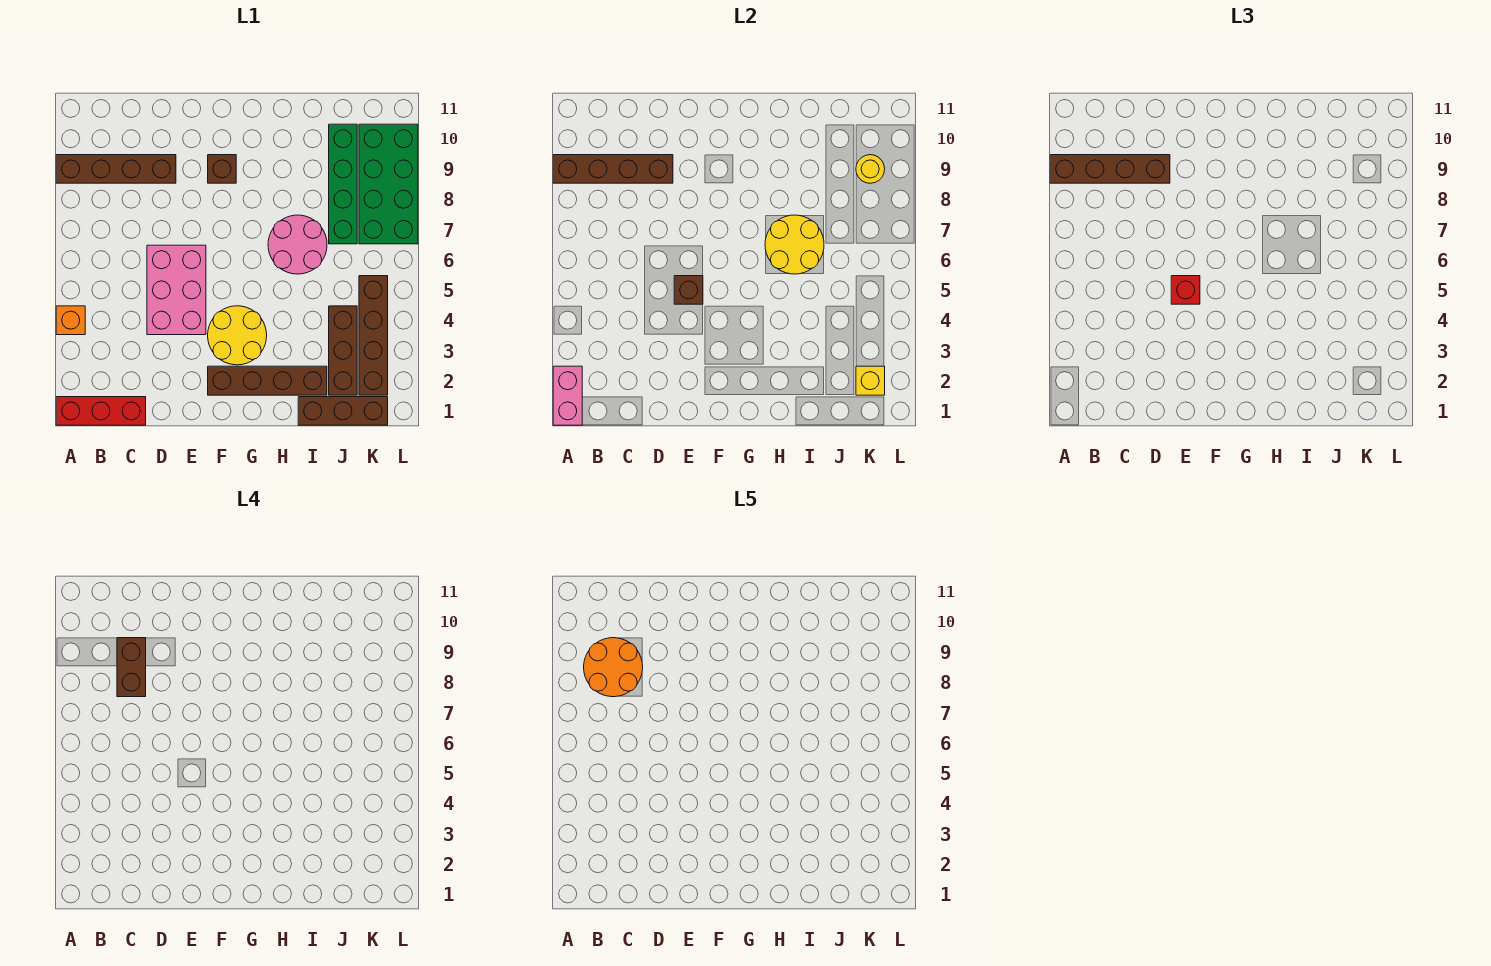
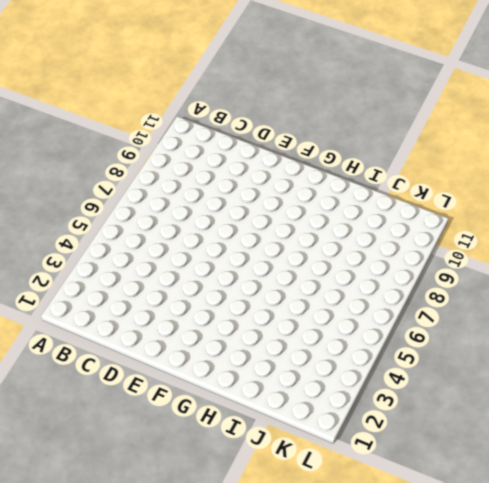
none -> red brick A1:C1 level 1
none -> orange brick A4 level 1
none -> brown brick A9:D9 level 1

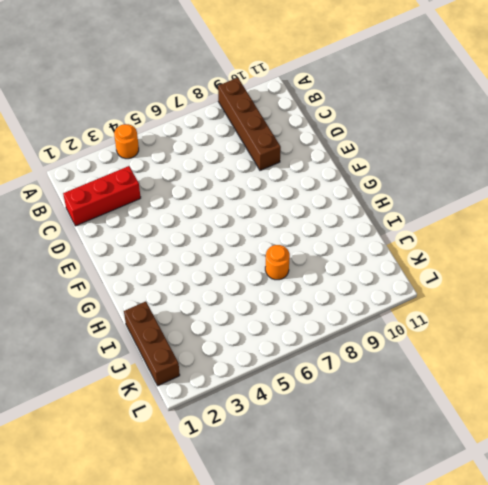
orange round brick A4 level 1 -> orange brick A4 level 1
red brick C1:C3 level 1 -> red brick A1:C1 level 1
orange round brick I7 level 1 -> pink round brick H6:I7 level 1
none -> pink brick D4:E6 level 1
none -> brown brick F2:I2 level 1
none -> yellow round brick F3:G4 level 1

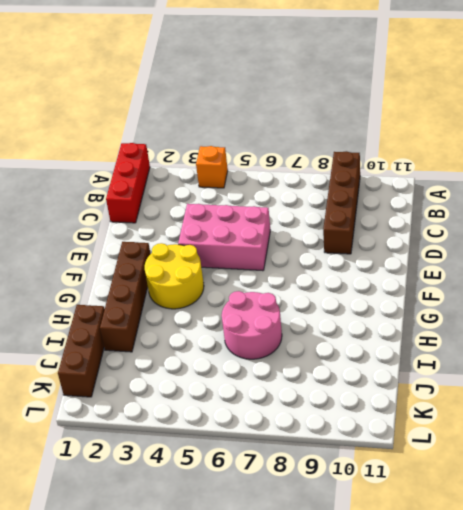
none -> brown brick F9 level 1
none -> brown brick J2:J4 level 1
none -> green brick J7:J10 level 1

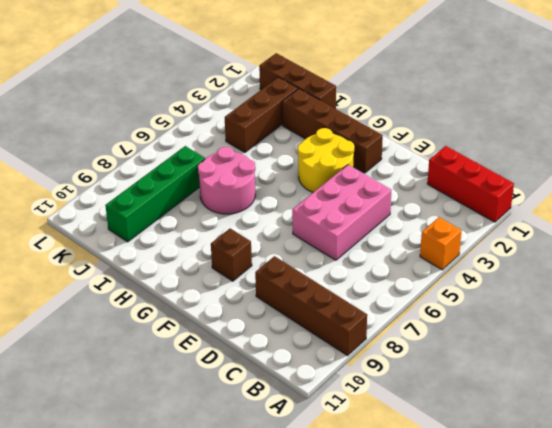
none -> brown brick K2:K5 level 1
none -> green brick K7:L10 level 1
none -> pink brick A1:A2 level 2

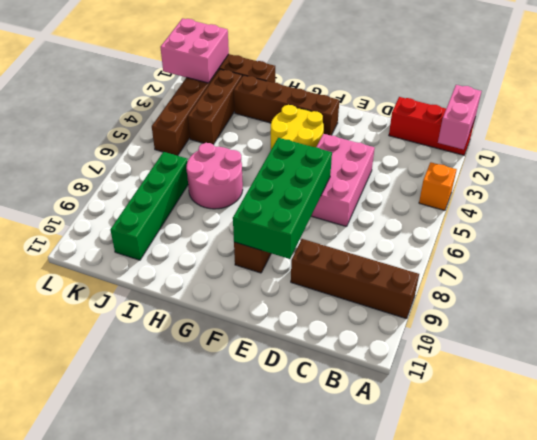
green brick E6:F9 level 2 -> green brick K7:L10 level 1
pink brick K1:L2 level 2 -> yellow brick K2 level 2
none -> brown brick A9:D9 level 2
none -> brown brick E5 level 2
none -> yellow round brick H6:I7 level 2

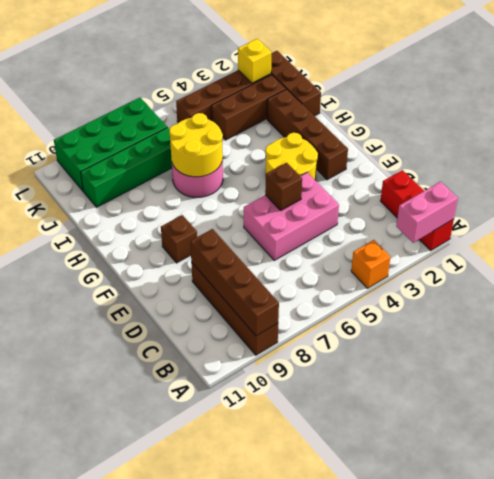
none -> yellow round brick K9 level 2
none -> brown brick A9:D9 level 3
none -> red brick E5 level 3

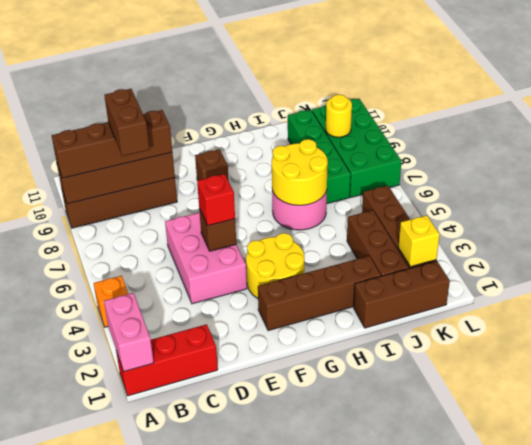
none -> orange round brick B8:C9 level 5

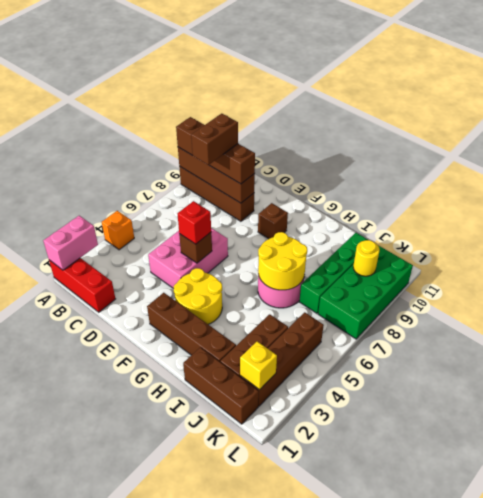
none -> orange round brick B8:C9 level 5

